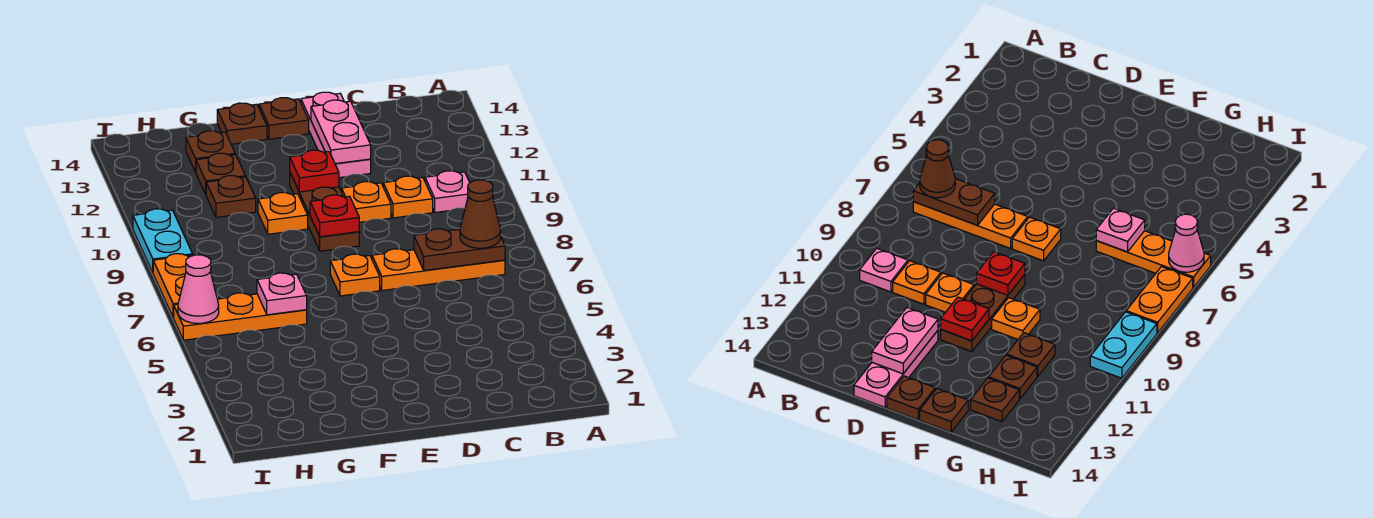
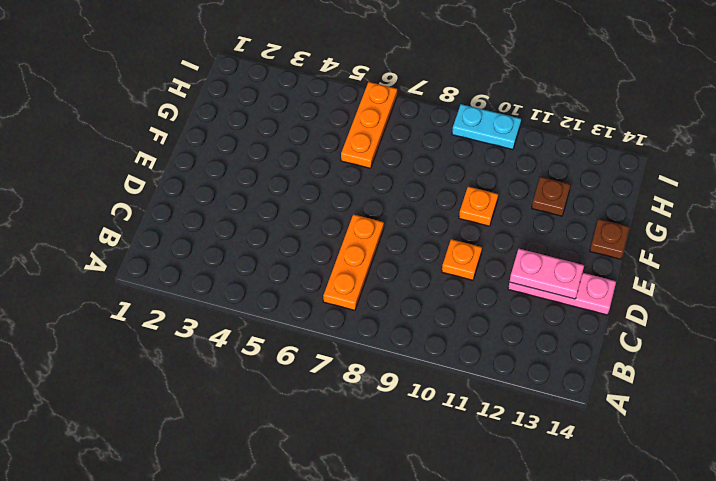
none -> pink plate B10 level 1
none -> orange plate C10 level 1
none -> orange plate E7 level 1

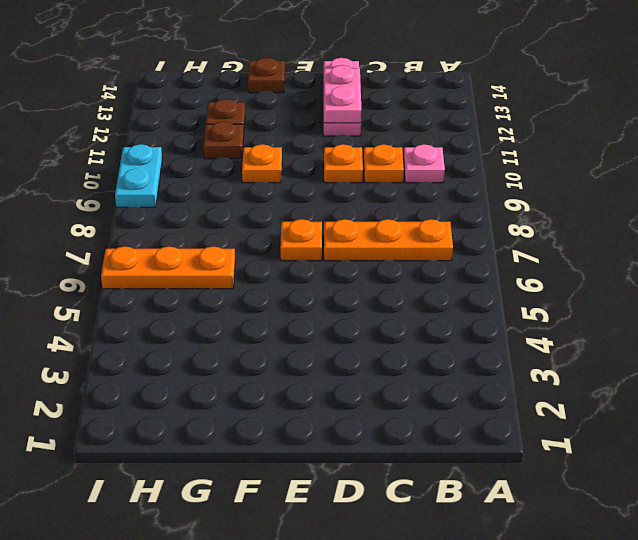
none -> brown plate E9:E11 level 1
none -> brown plate E14 level 1
none -> brown plate G13 level 1

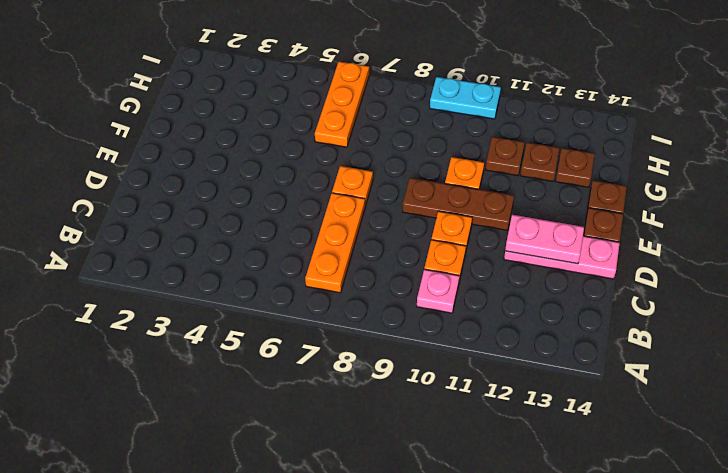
none -> orange plate I7:I8 level 1
none -> brown plate B7:C7 level 2
none -> red plate E9 level 2

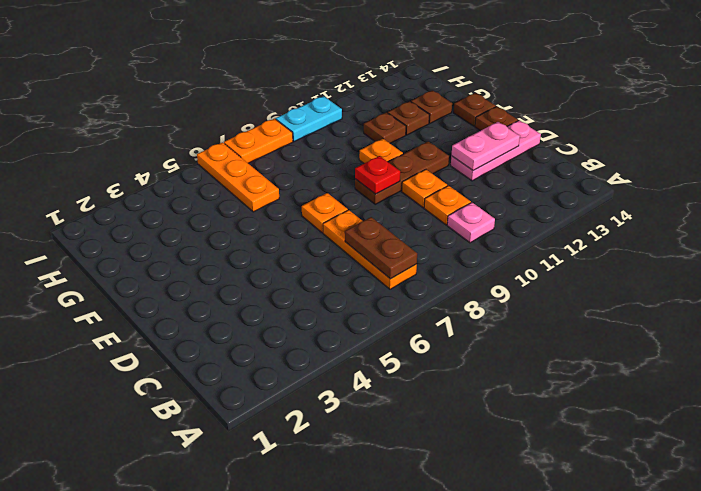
none -> red plate E11 level 2
none -> pink plate G6 level 2
none -> pink cone I6 level 2

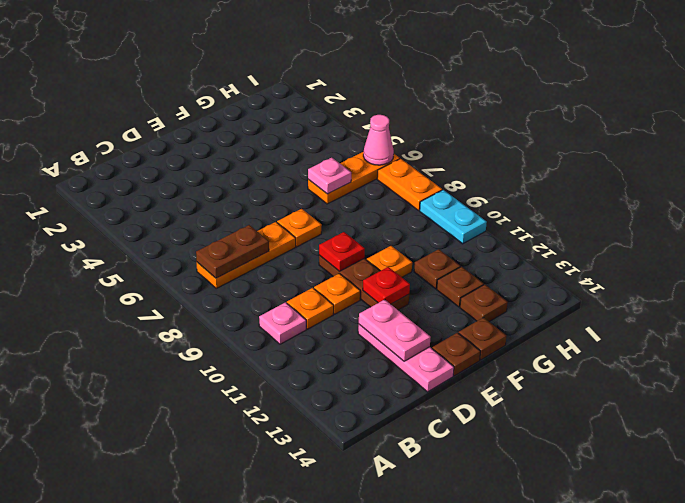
none -> brown cone B7 level 3

